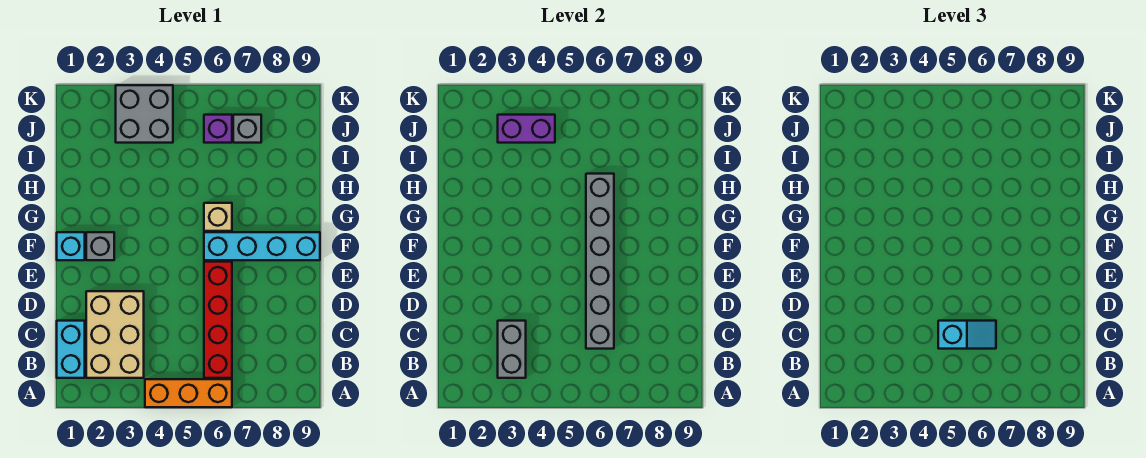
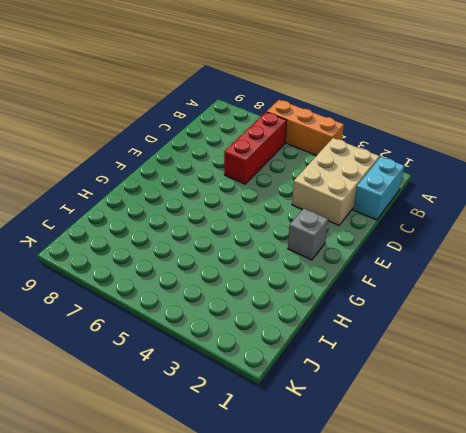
red brick B6:D6 level 1 -> red brick B6:E6 level 1
none -> cyan brick F1 level 1
none -> cyan brick F6:F9 level 1
none -> tan brick G6 level 1

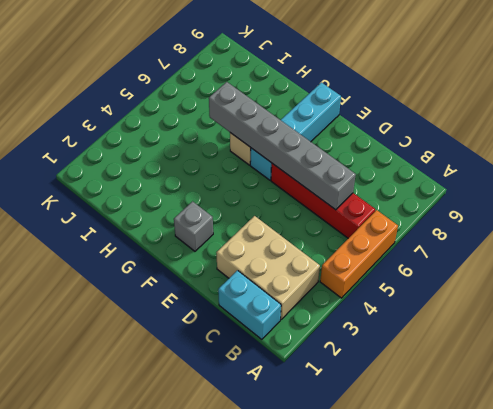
none -> cyan brick F1 level 1
none -> grey brick J3:K4 level 1
none -> purple brick J6 level 1

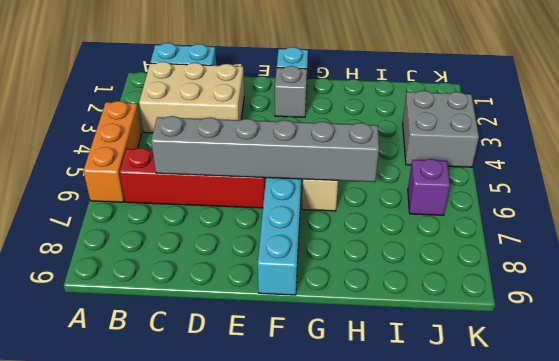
none -> grey brick J7 level 1
none -> grey brick B3:C3 level 2
none -> purple brick J3:J4 level 2

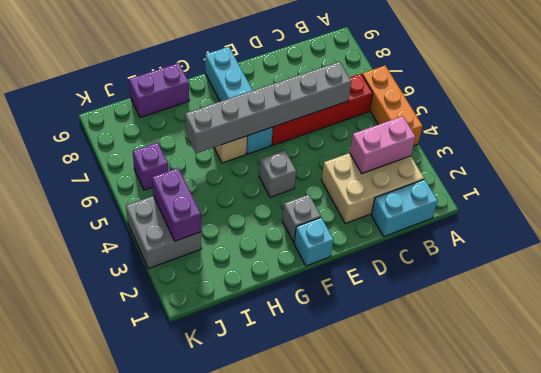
pink brick B3:C3 level 2 -> grey brick B3:C3 level 2
grey brick F4 level 1 -> grey brick J7 level 1
purple brick H9:I9 level 1 -> none
none -> cyan slope C5:C6 level 3 top 5

